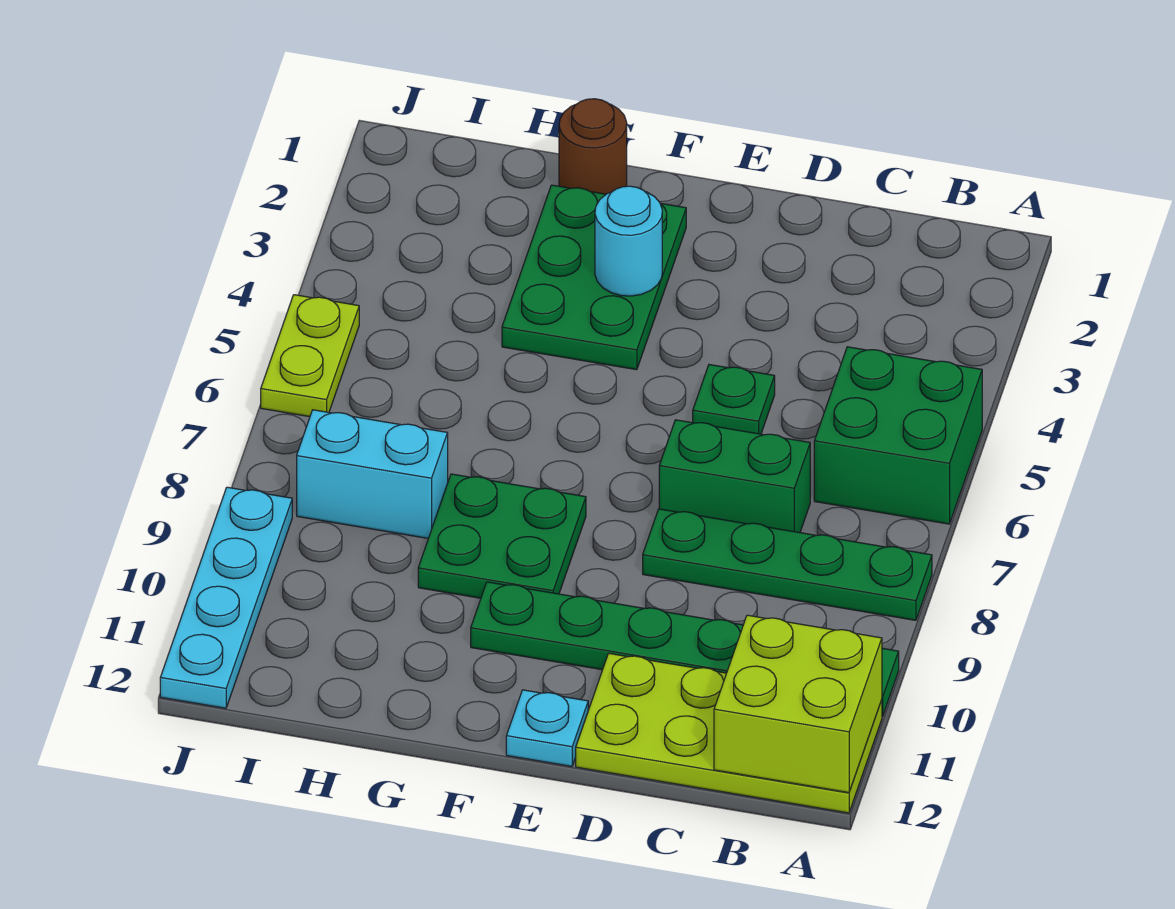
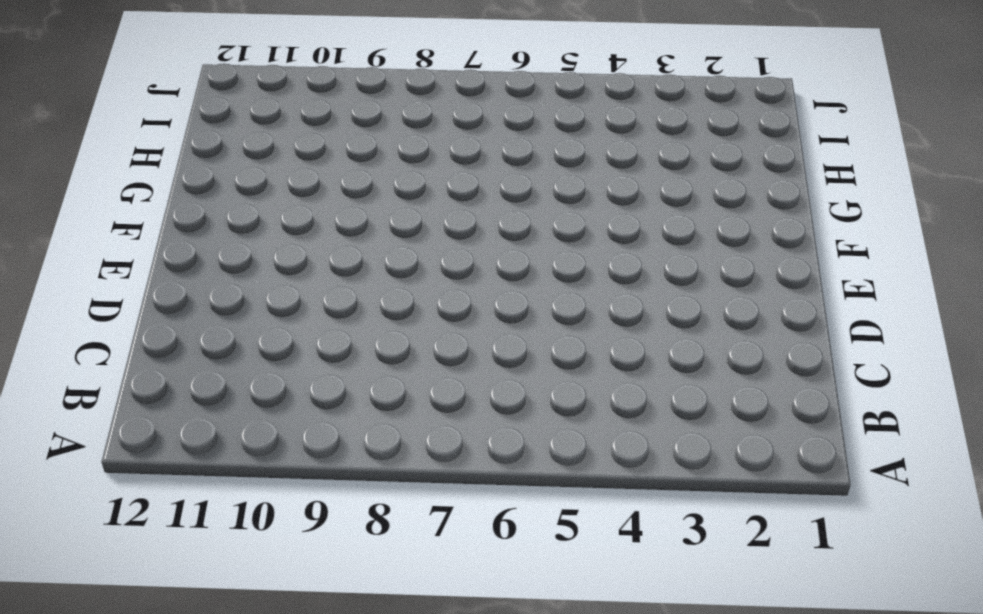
none -> green brick A5:B6 level 1
none -> green plate A8:D8 level 1
none -> green plate A10:F10 level 1

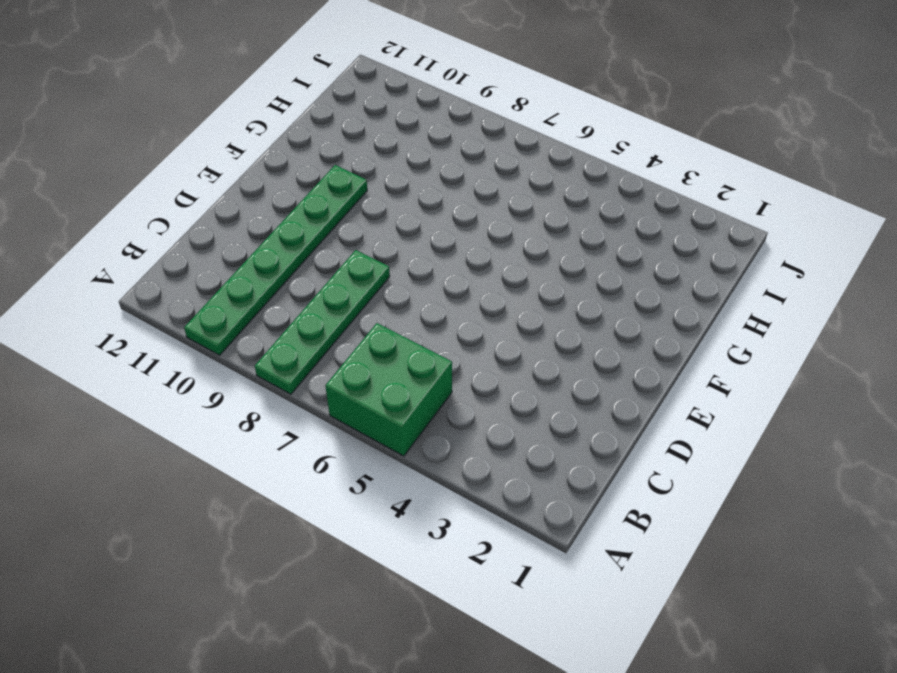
none -> lime plate A11:D12 level 1
none -> green brick C7:D7 level 1
none -> green plate D5 level 1

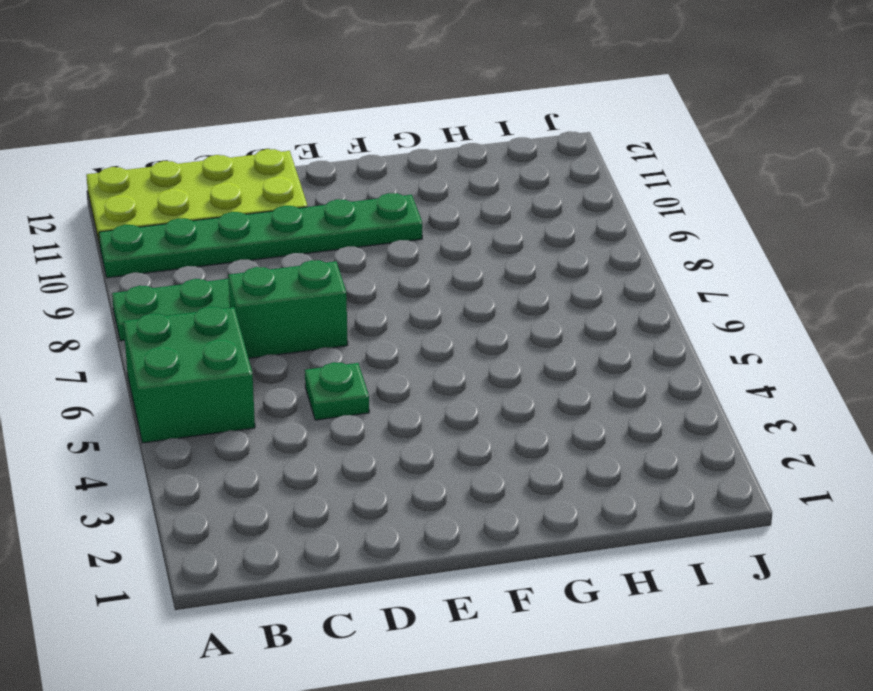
none -> cyan plate E12 level 1
none -> green plate F2:G4 level 1
none -> green plate F8:G9 level 1

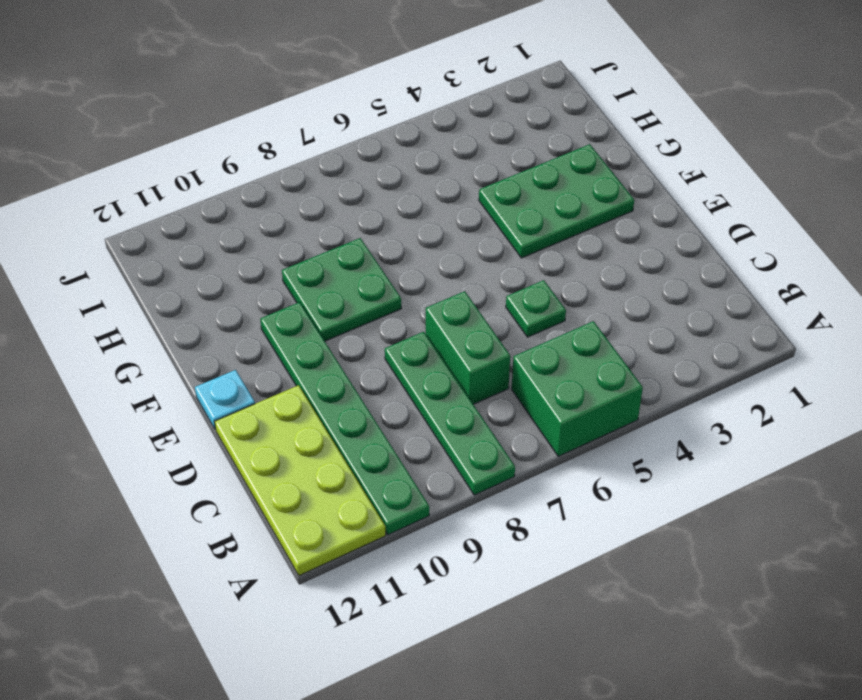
none -> brown round brick G1 level 1
none -> cyan brick H8:I8 level 1
none -> lime plate J5:J6 level 1

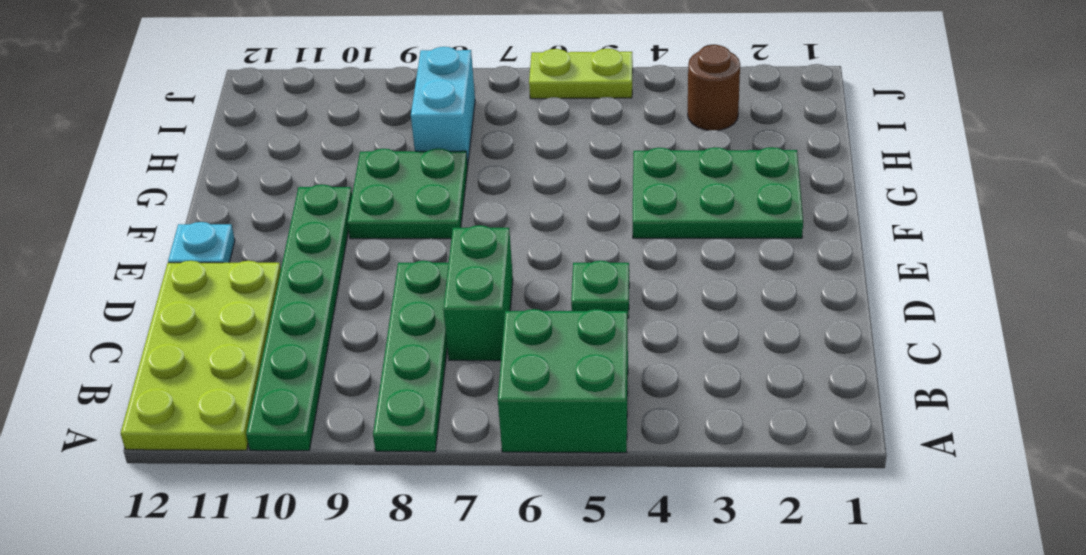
brown round brick I3 level 1 -> brown round brick G1 level 1
none -> cyan plate J9:J12 level 1
none -> lime brick A11:B12 level 2
none -> cyan round brick F3 level 2

